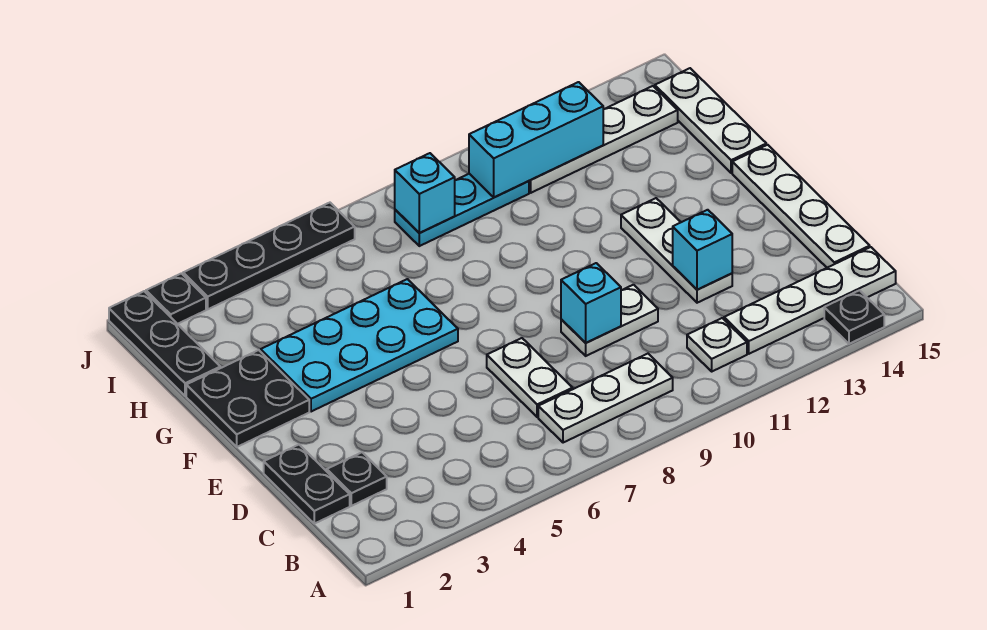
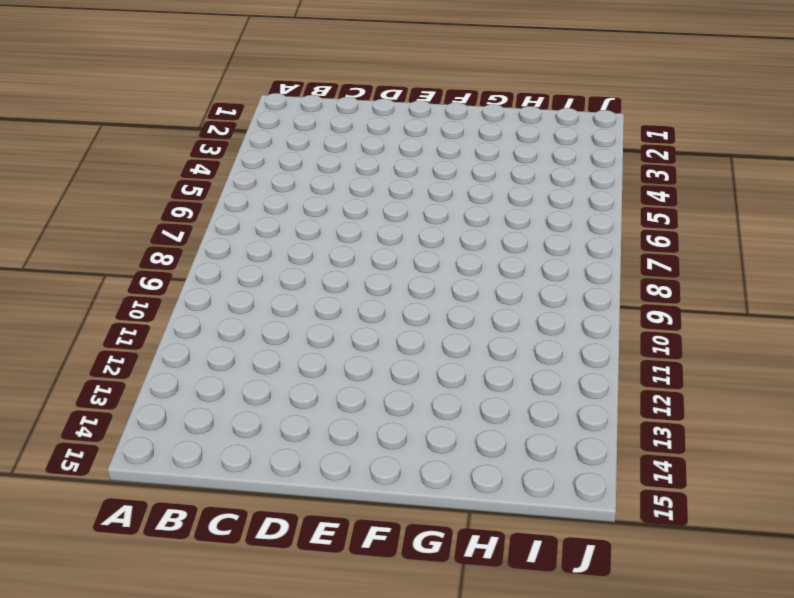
none -> black plate A14 level 1
none -> white plate B7:B9 level 1
none -> white plate B11 level 1

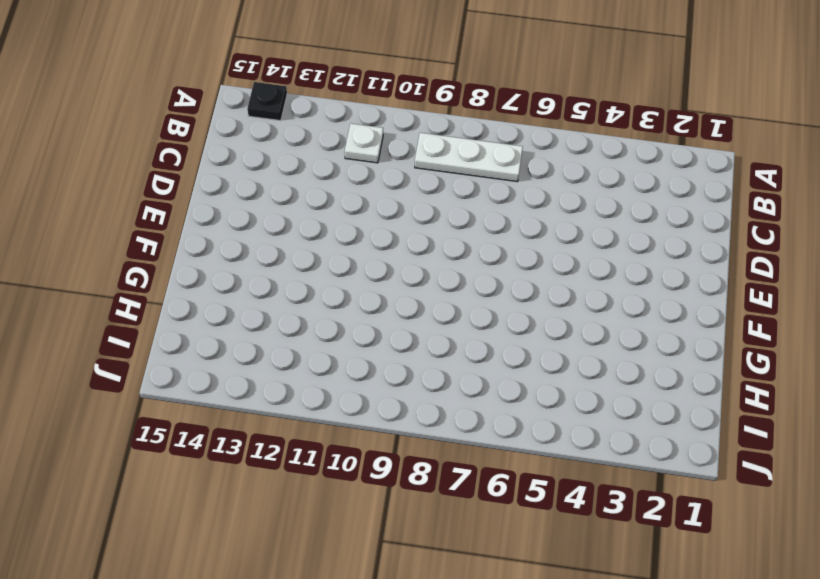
none -> white plate B12:B15 level 1
none -> black plate C1:D1 level 1
none -> black plate C2 level 1

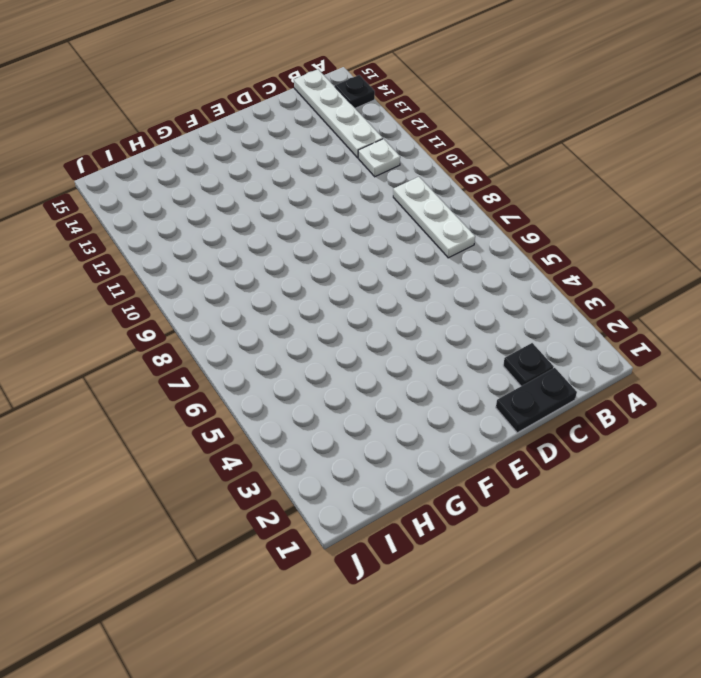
none -> white plate C7:D7 level 1
none -> white plate C15:F15 level 1
none -> white plate D9:D10 level 1

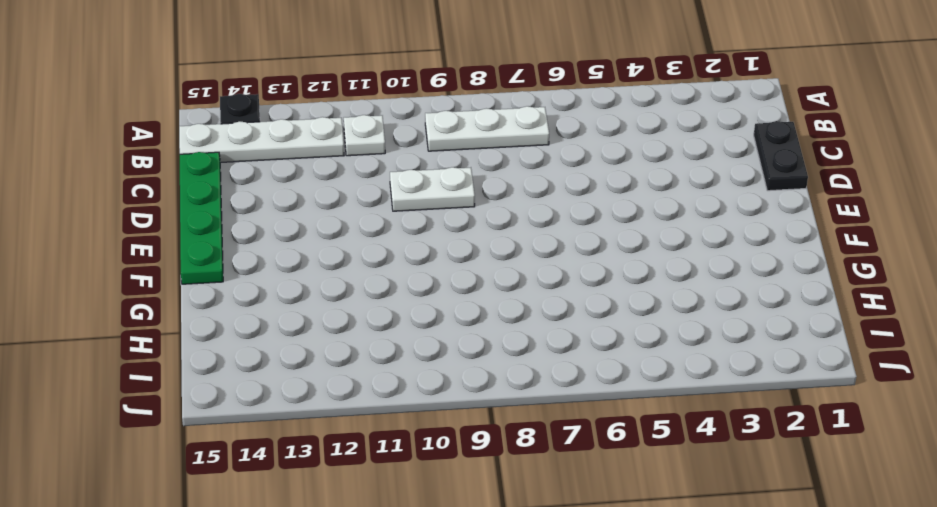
green plate C15:F15 level 1 -> white plate C15:F15 level 1
none -> black plate C2 level 1
none -> white plate C7:D7 level 1
none -> white plate D12:F12 level 1

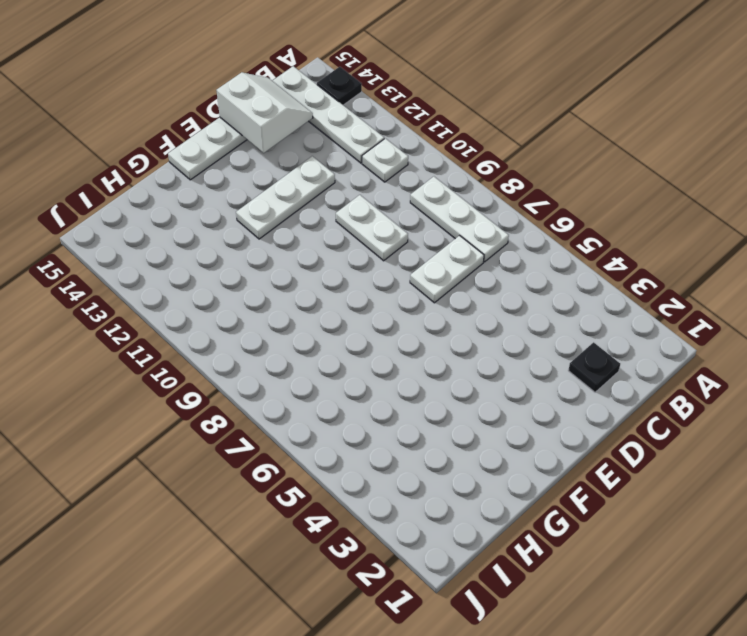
white slope C14:D15 level 2 top D -> none
none -> black plate C1:D1 level 1
none -> black plate F1:G2 level 1
none -> cyan plate F3:G6 level 1

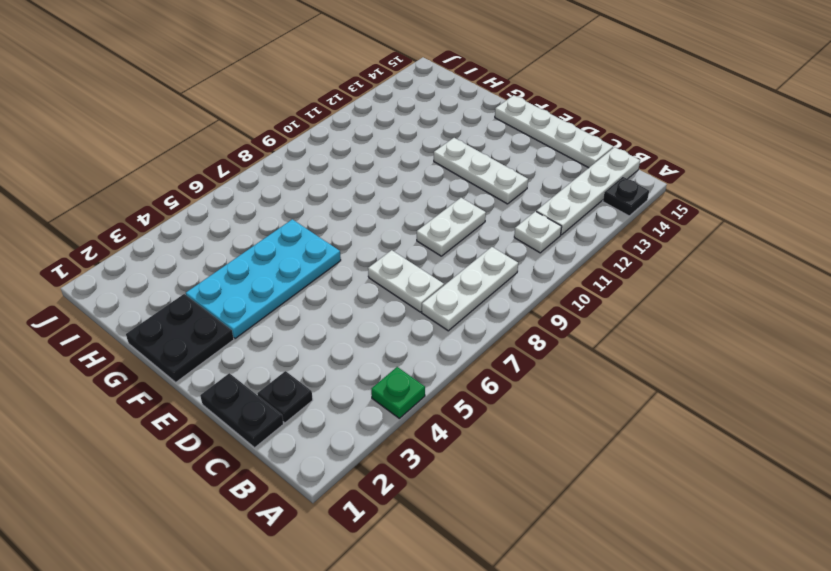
green plate A4 level 1 -> none
none -> white plate G15:I15 level 1
none -> black plate H1:J1 level 1
none -> cyan plate I8:I10 level 1

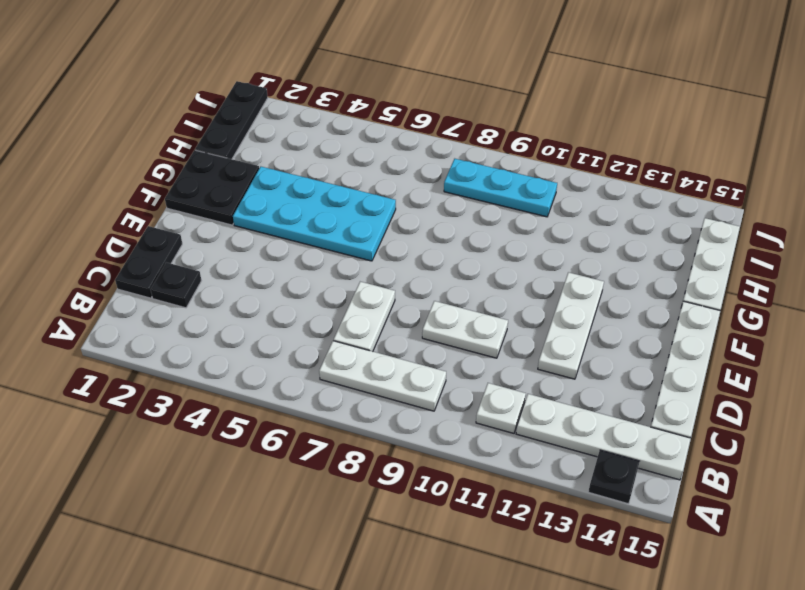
none -> white plate I11:I14 level 1
none -> black plate J2 level 1
none -> black plate J3:J6 level 1

